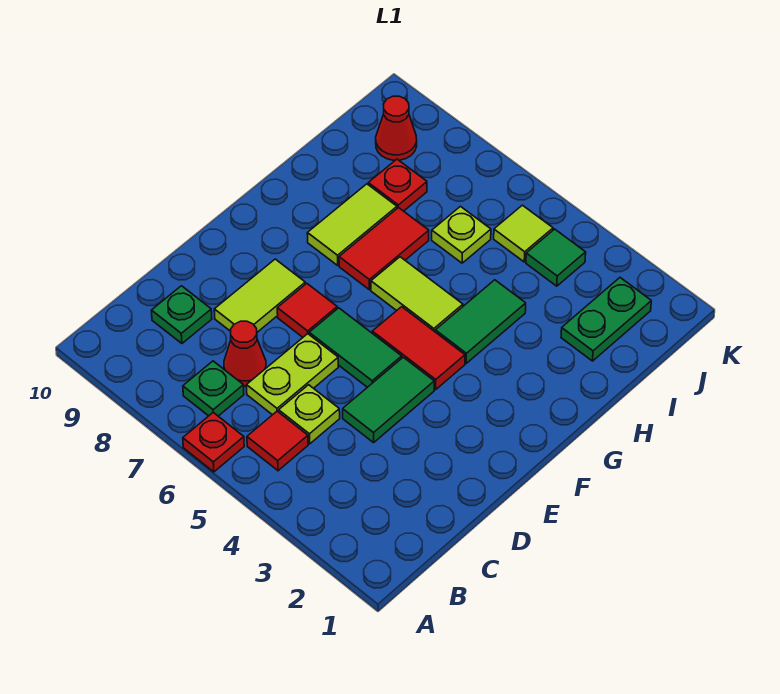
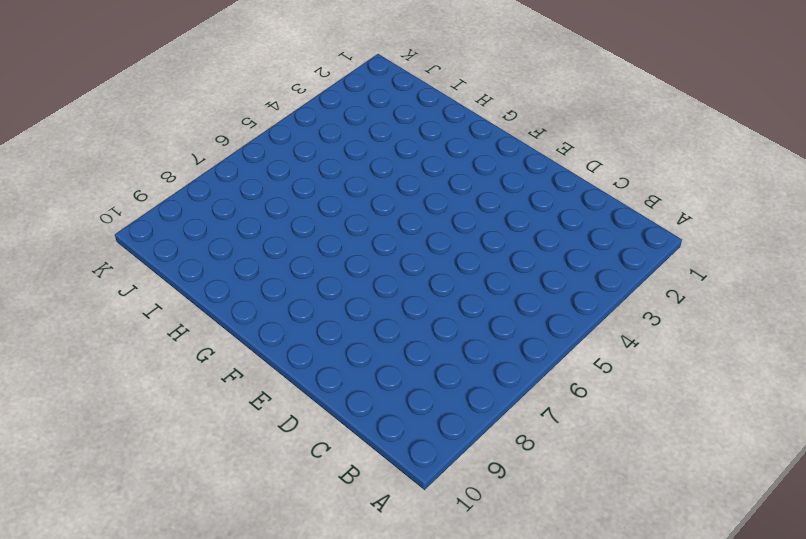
none -> red plate A6 level 1
none -> red tile B5 level 1
none -> green plate B7 level 1

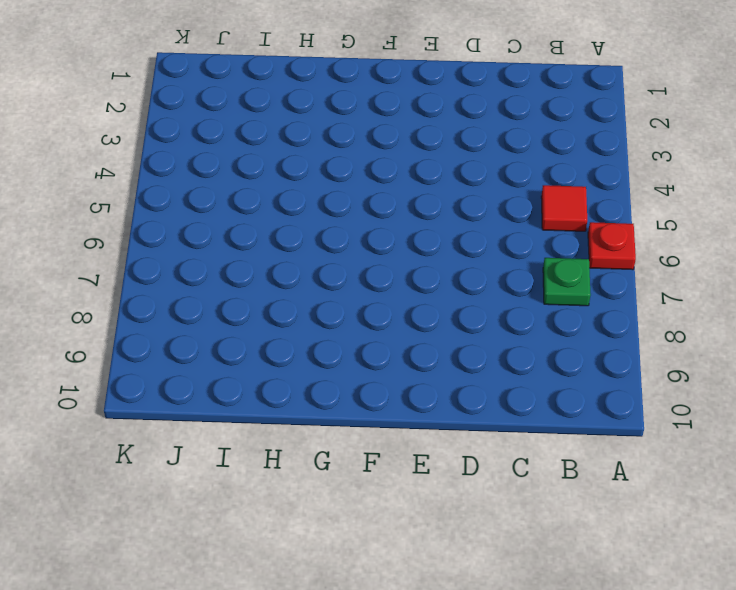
none -> lime plate C5 level 1
none -> lime plate C6:D6 level 1
none -> red cone C7 level 1

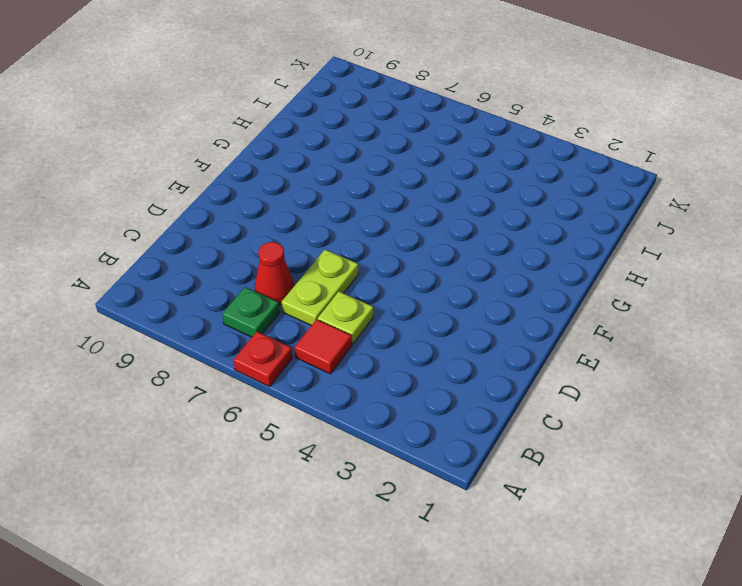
none -> green plate C9 level 1
none -> green tile D4:E4 level 1
none -> lime tile D8:E8 level 1

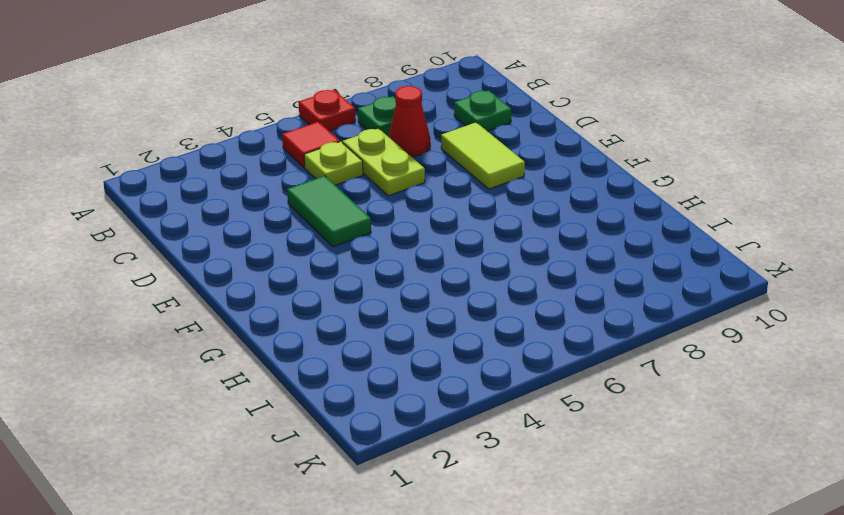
none -> green tile E5:E6 level 1
none -> red tile E7 level 1
none -> red tile F4:F5 level 1

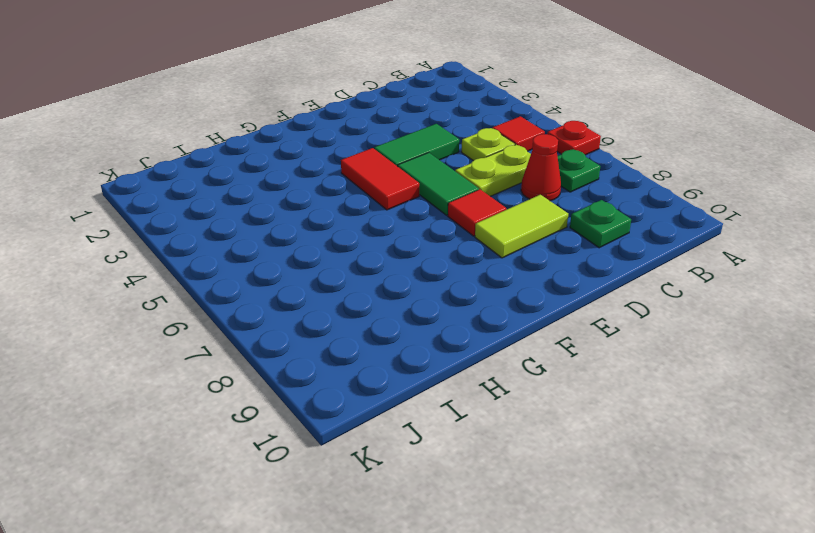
none -> green tile G4:H4 level 1
none -> lime tile G5:G6 level 1
none -> red tile G7:H7 level 1

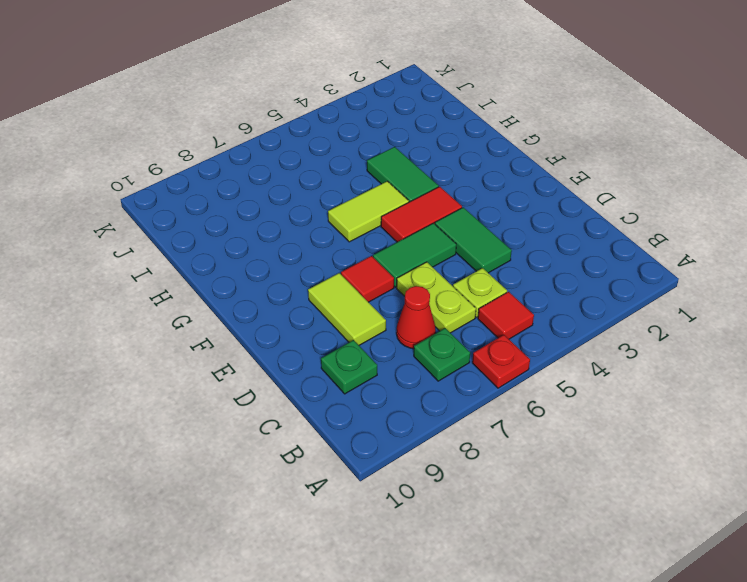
none -> red tile G7:H7 level 1
none -> lime tile G8:H8 level 1
none -> green plate I2:J2 level 1

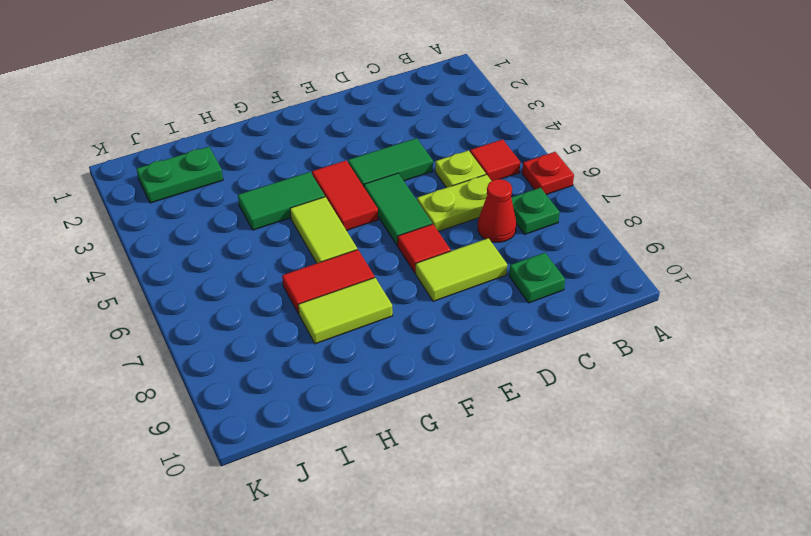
none -> lime plate I6 level 1
none -> red plate I8 level 1
none -> green tile J4 level 1

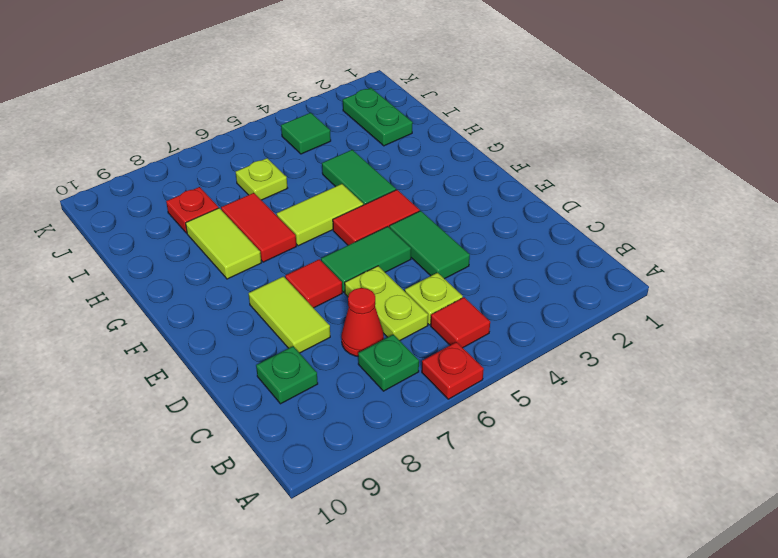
none -> lime tile J5 level 1
none -> red cone J9 level 1

